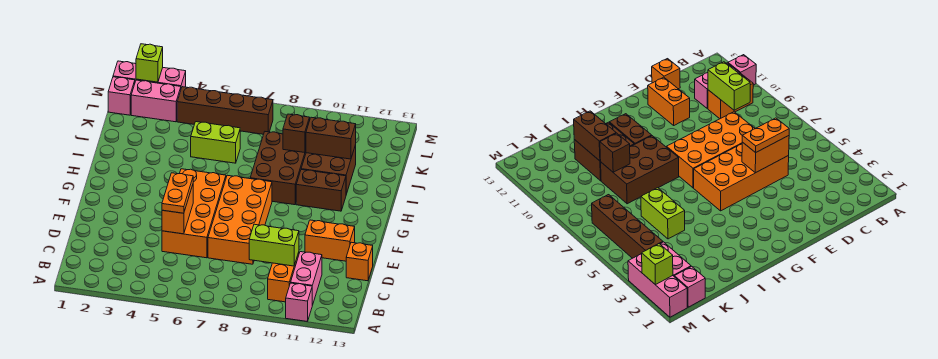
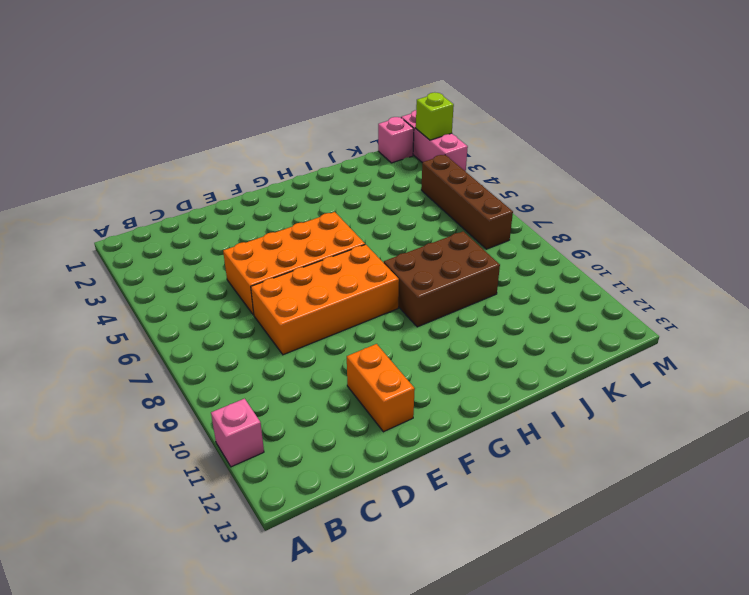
none -> orange brick B10:C10 level 1
none -> pink brick B11:C11 level 1
none -> orange brick D13 level 1

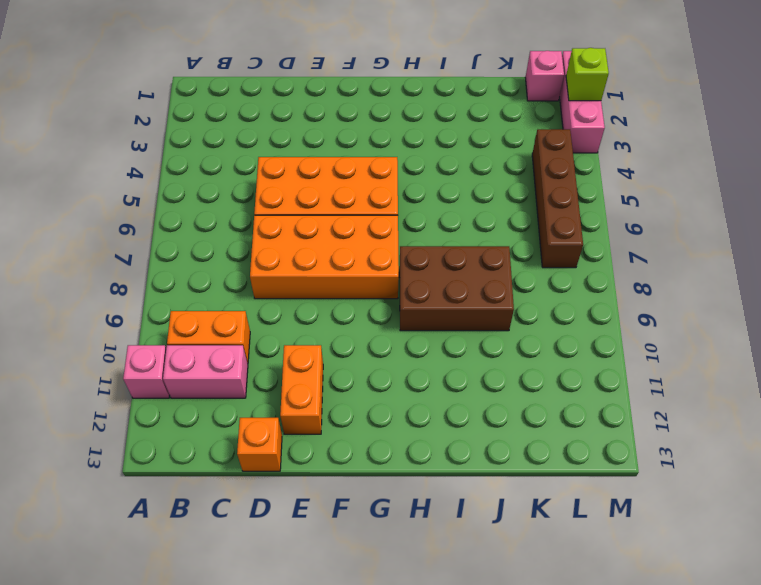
none -> brown brick H10:H11 level 1
none -> brown brick I10:J11 level 1
none -> lime brick J5:J6 level 1

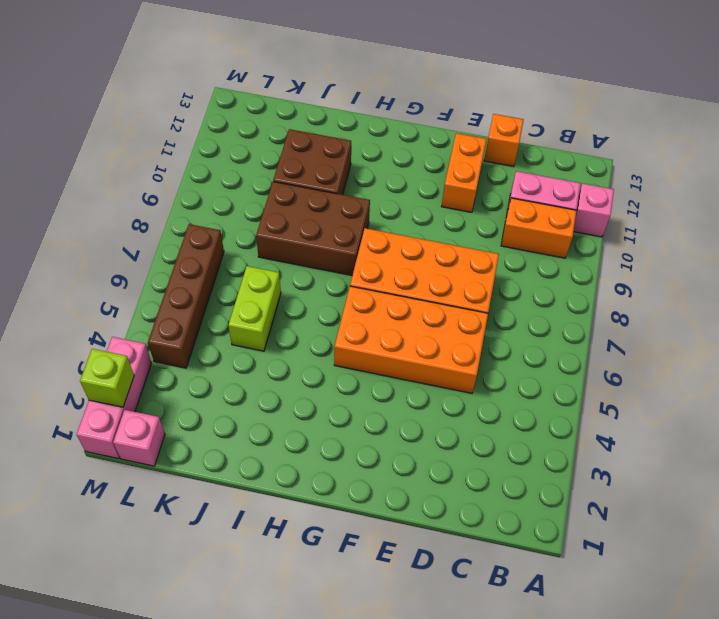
none -> brown brick H10:H11 level 1
none -> pink brick L2:L3 level 1
none -> lime brick C9:C10 level 2

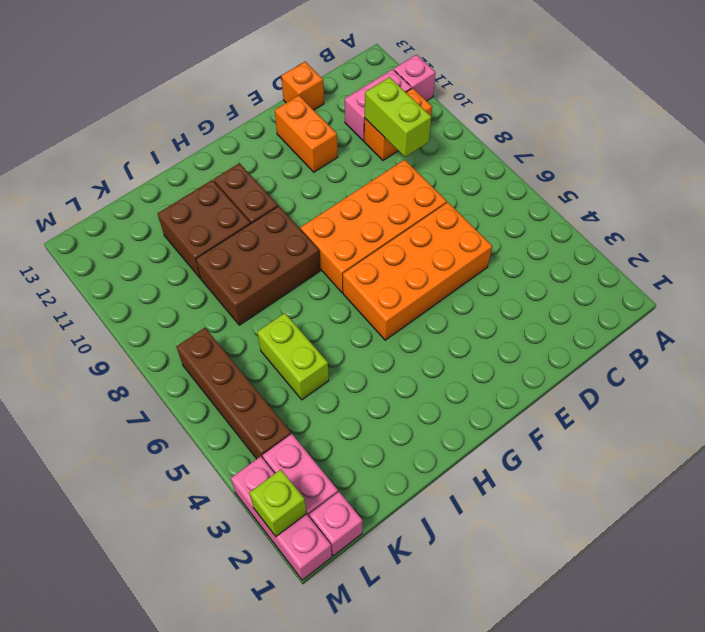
none -> orange brick D5:E5 level 2
none -> brown brick J9 level 2
none -> brown brick J10:J11 level 2

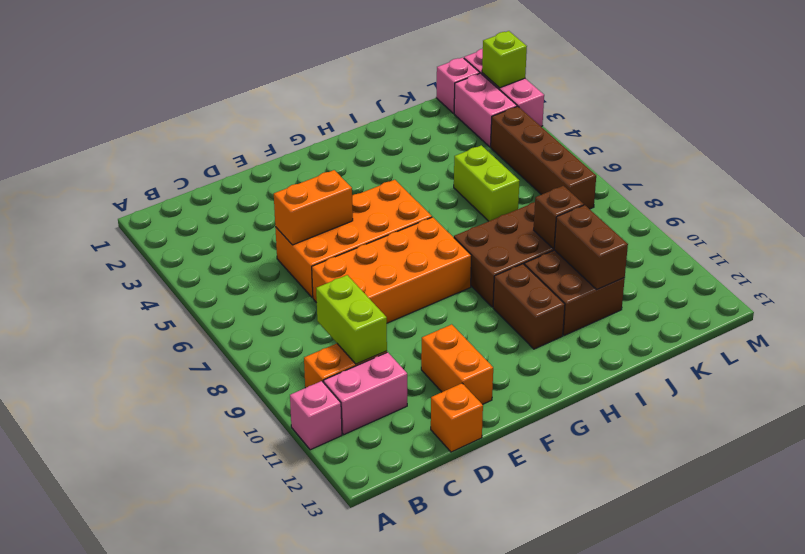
none -> orange plate D5:E5 level 3

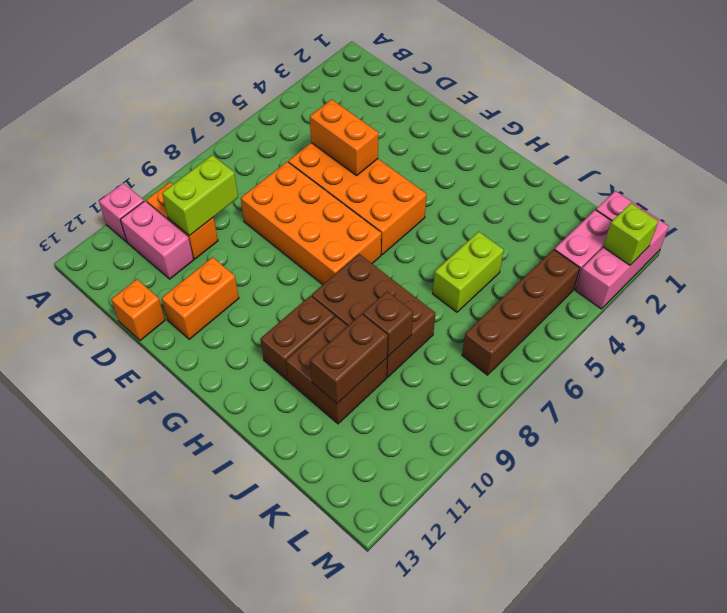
none -> orange plate D5:E5 level 3

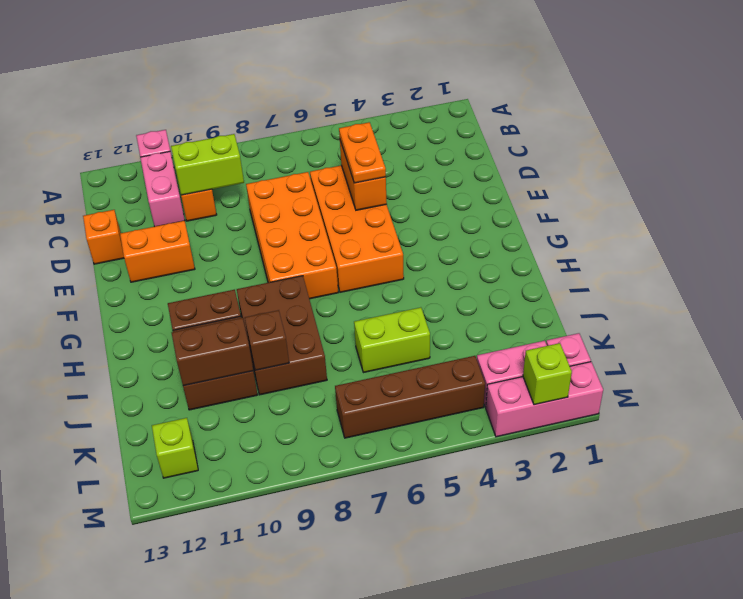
lime brick L12 level 1 -> none

